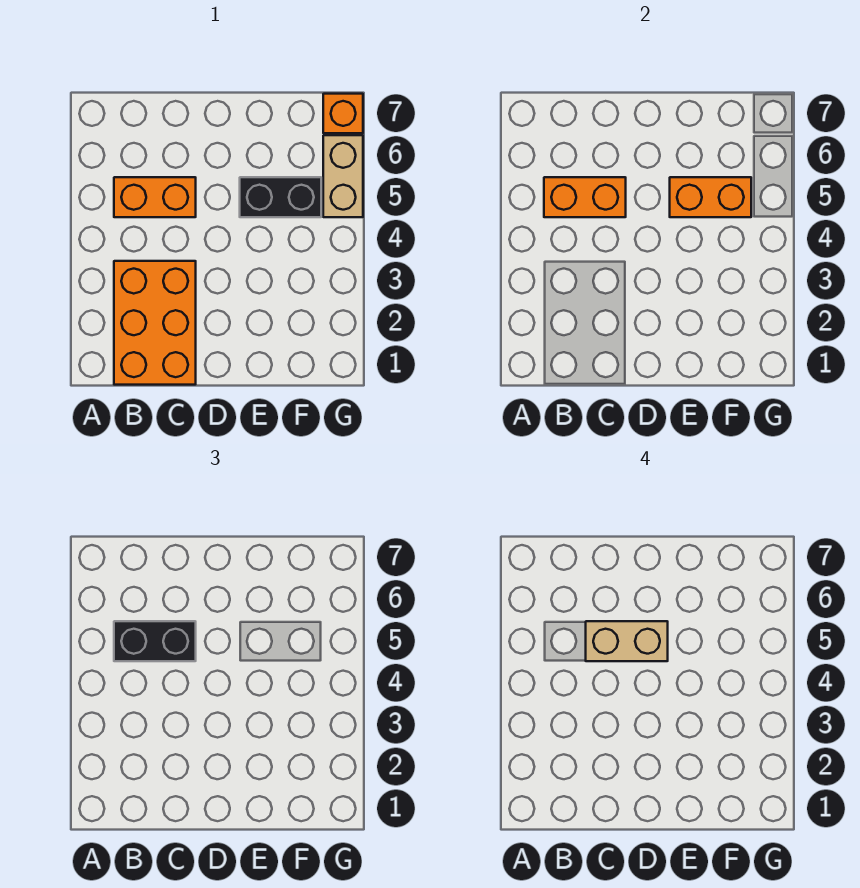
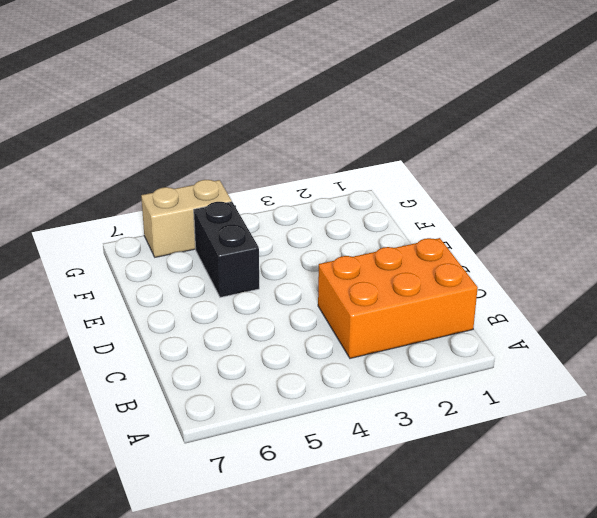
none -> orange brick B5:C5 level 1
none -> orange brick G7 level 1

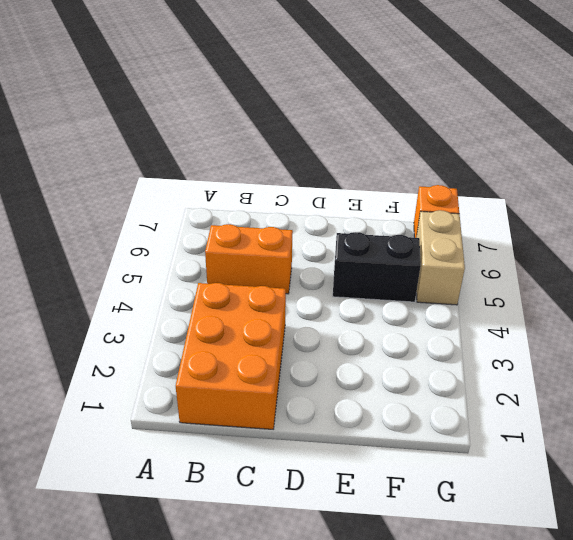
none -> orange brick B5:C5 level 2
none -> orange brick E5:F5 level 2

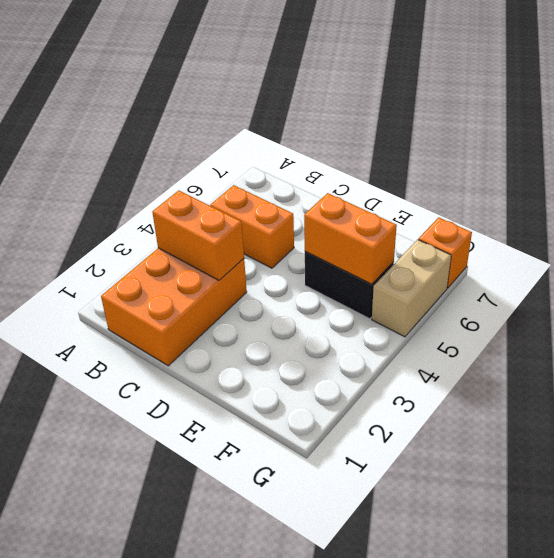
orange brick B3:C3 level 2 -> orange brick B5:C5 level 2
none -> black brick B5:C5 level 3
none -> tan brick C5:D5 level 4

